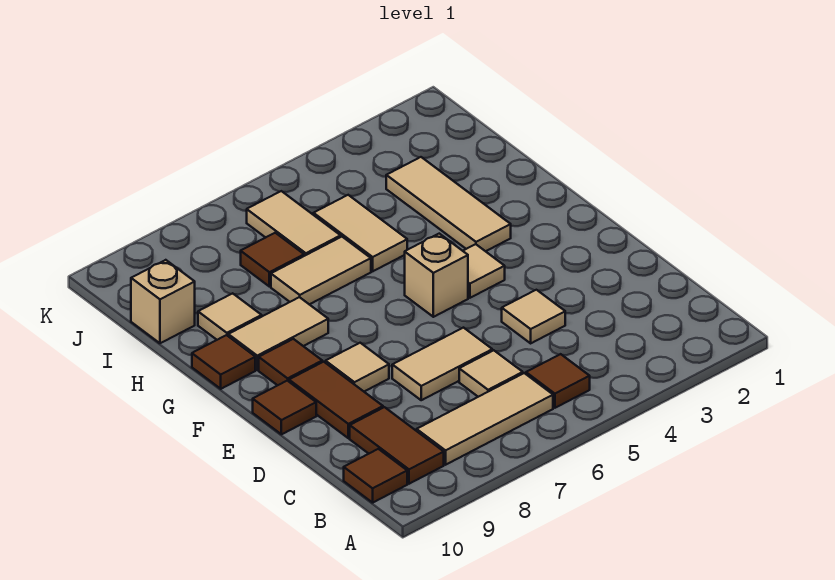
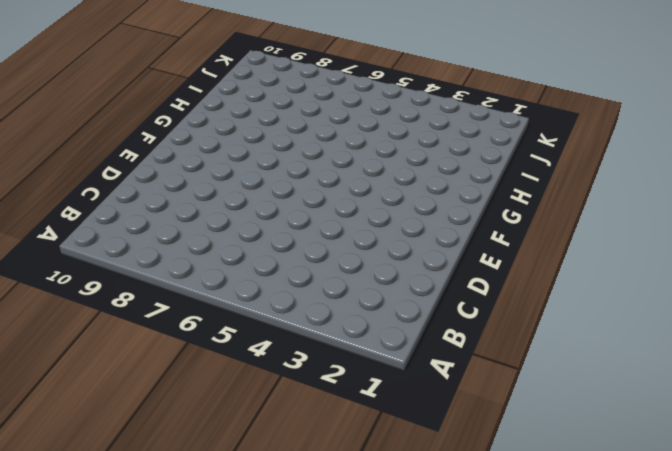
none -> brown tile B5 level 1
none -> tan tile B6:B8 level 1
none -> brown tile B9:C9 level 1

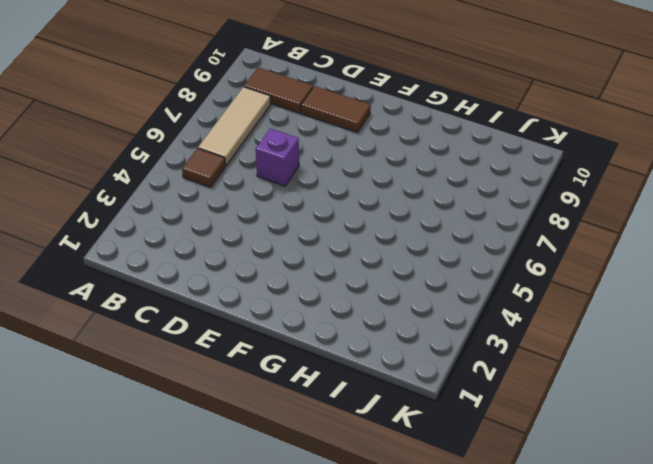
purple brick D6 level 1 -> tan tile D6:D7 level 1
none -> brown tile B10 level 1
none -> tan tile C6 level 1
none -> tan tile D4 level 1

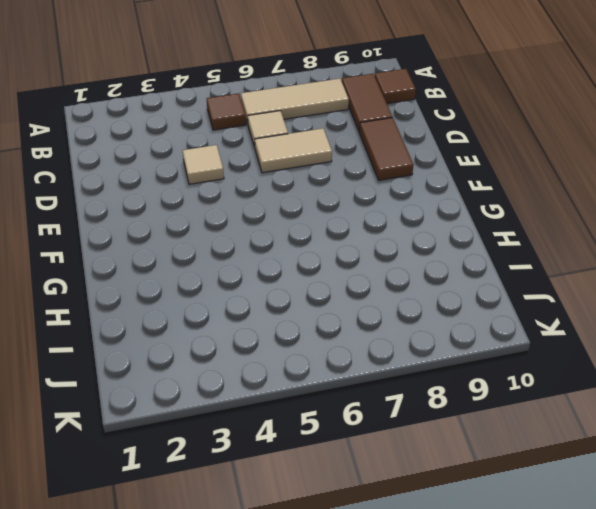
none -> tan tile E8 level 1
none -> brown tile E10 level 1
none -> tan tile F4 level 1

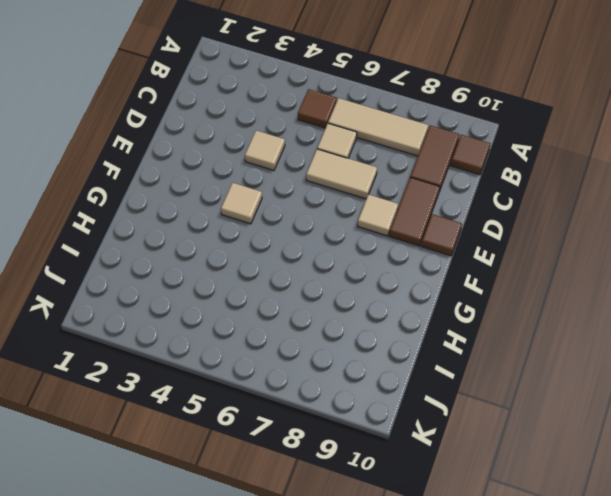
none -> tan brick F5 level 1
none -> brown tile F9 level 1
none -> tan tile G3:I3 level 1

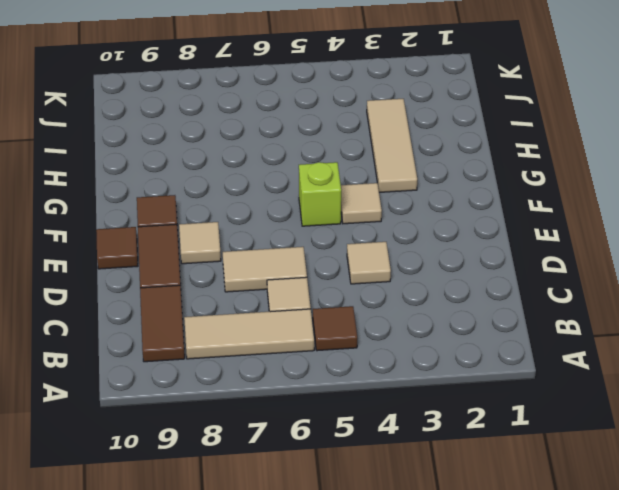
lime brick F5 level 1 -> tan brick F5 level 1
none -> brown tile B10 level 1
none -> tan tile G8:G9 level 1
none -> brown tile G10 level 1

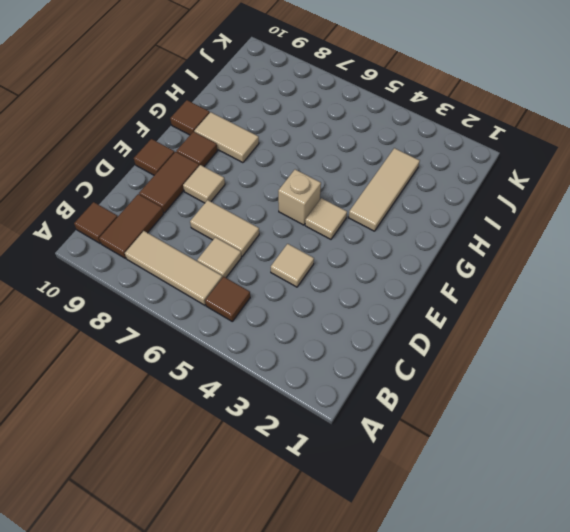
none -> tan tile H5:I5 level 1
none -> tan tile H6:H7 level 1
none -> tan tile H9 level 1

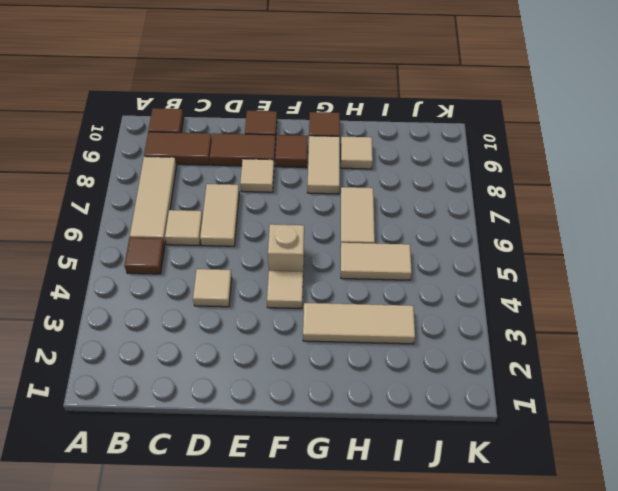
none -> tan tile I6:J6 level 1
none -> brown tile I7 level 1
none -> tan brick I10 level 1

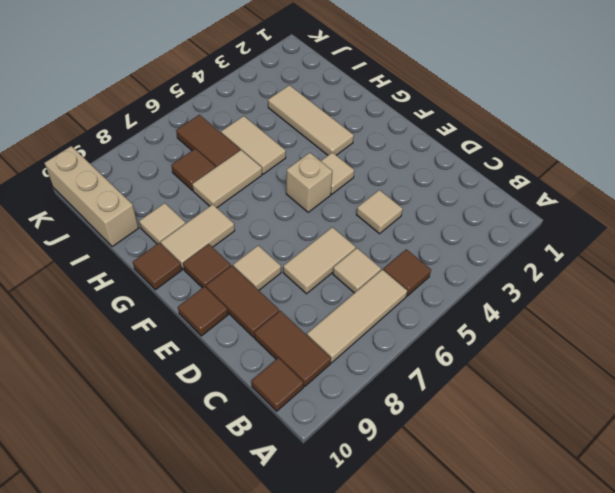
brown tile I6:J6 level 1 -> tan tile I6:J6 level 1
tan brick I10:K10 level 1 -> tan brick I10 level 1

